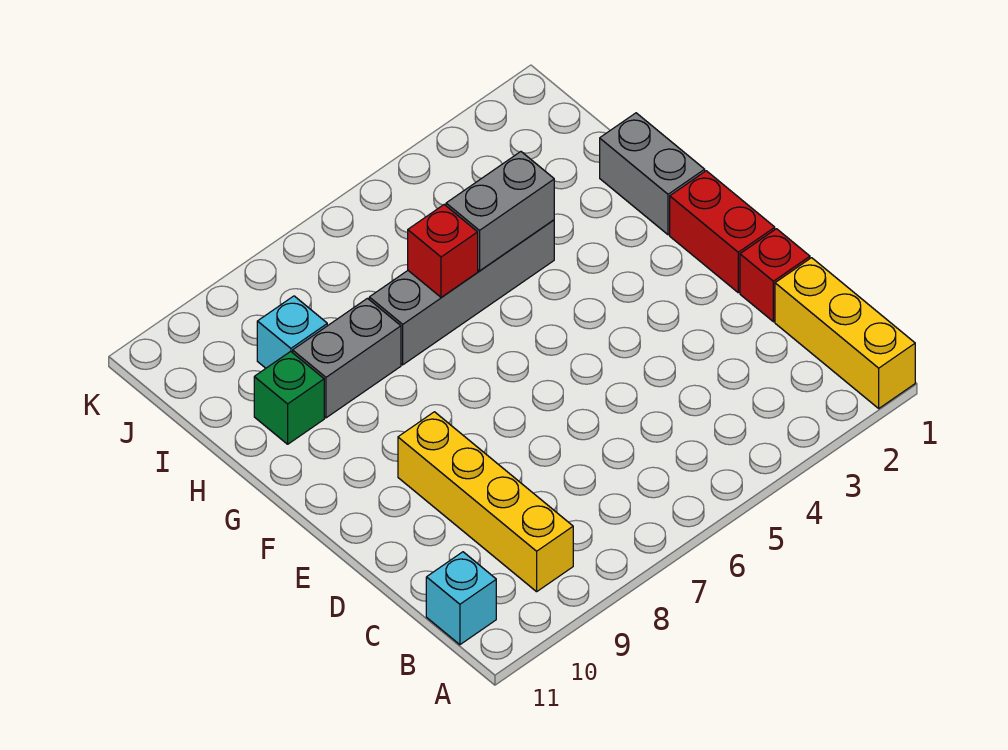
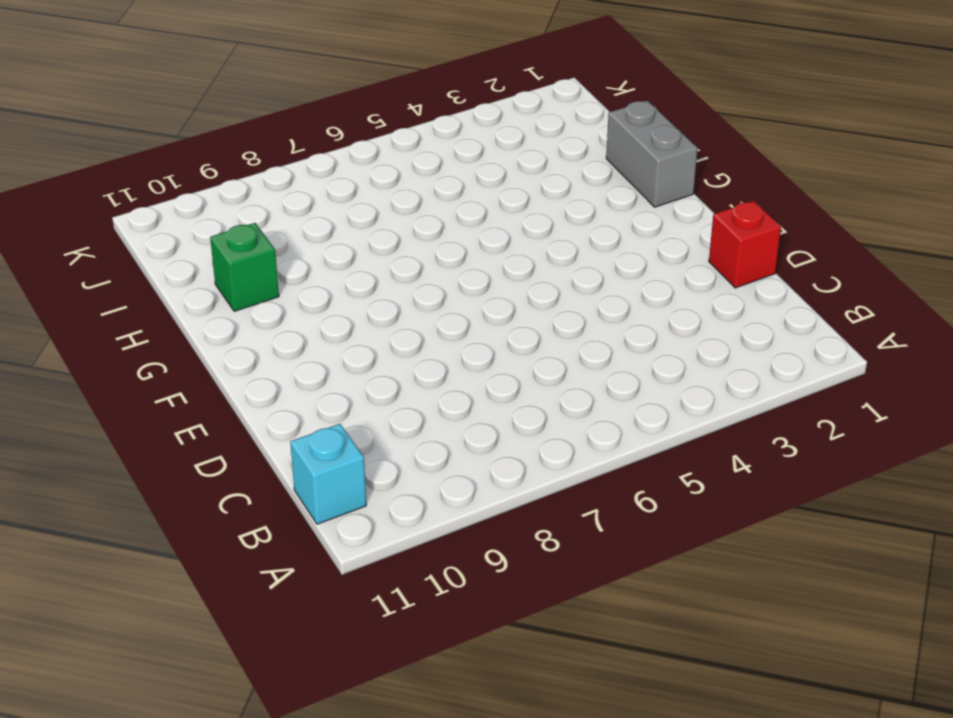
none -> yellow brick A1:C1 level 1
none -> yellow brick B9:E9 level 1
none -> red brick E1:F1 level 1

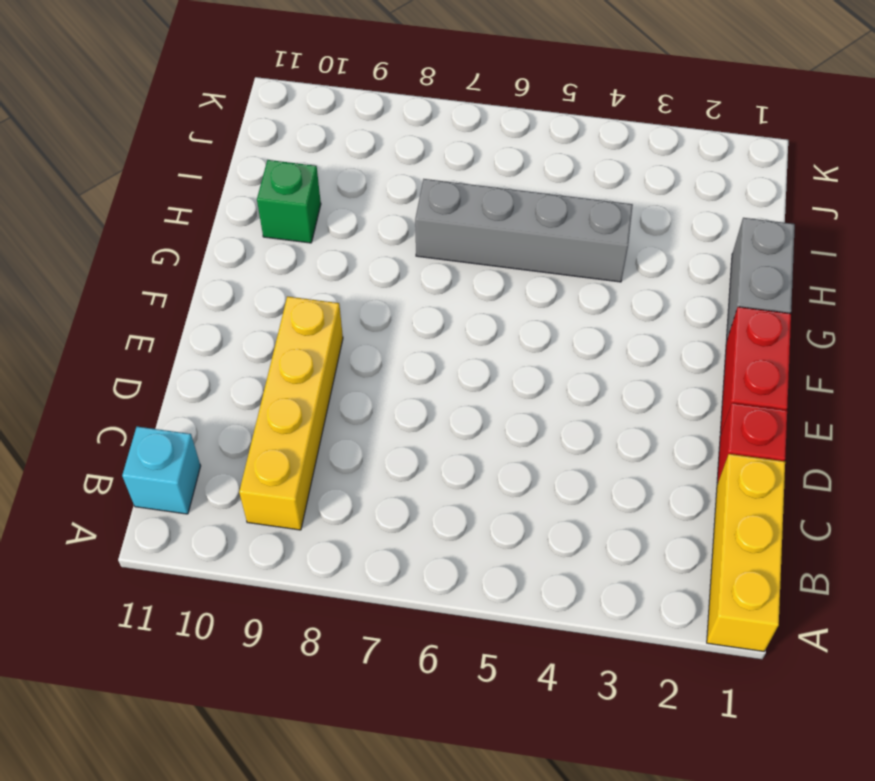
none -> grey brick H8:H9 level 1
none -> cyan brick I9 level 1
none -> grey brick H4:H5 level 2

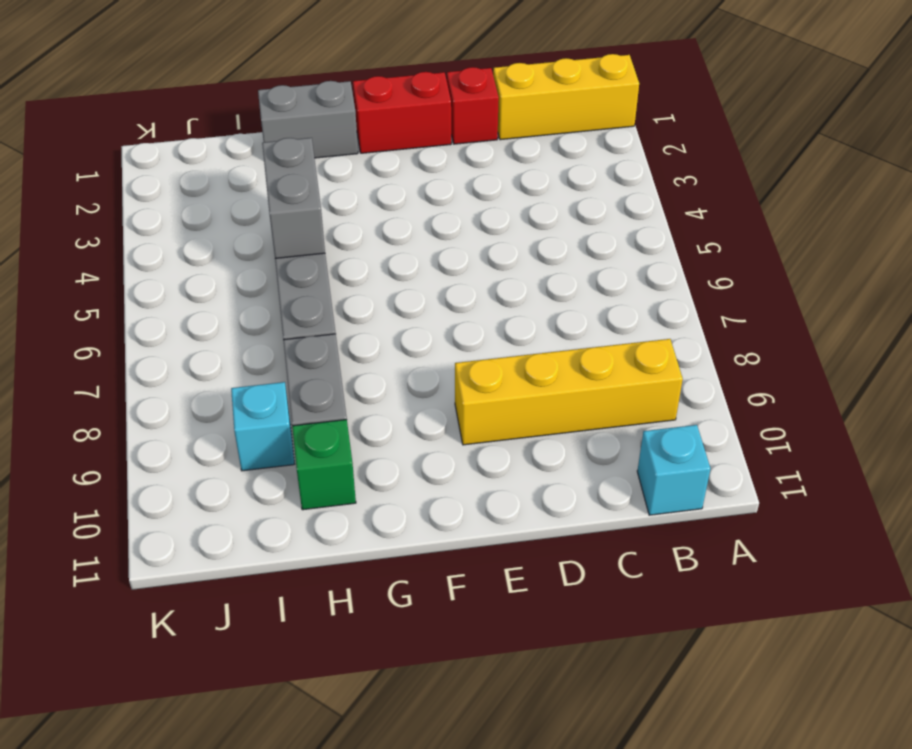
none -> red brick H6 level 2

